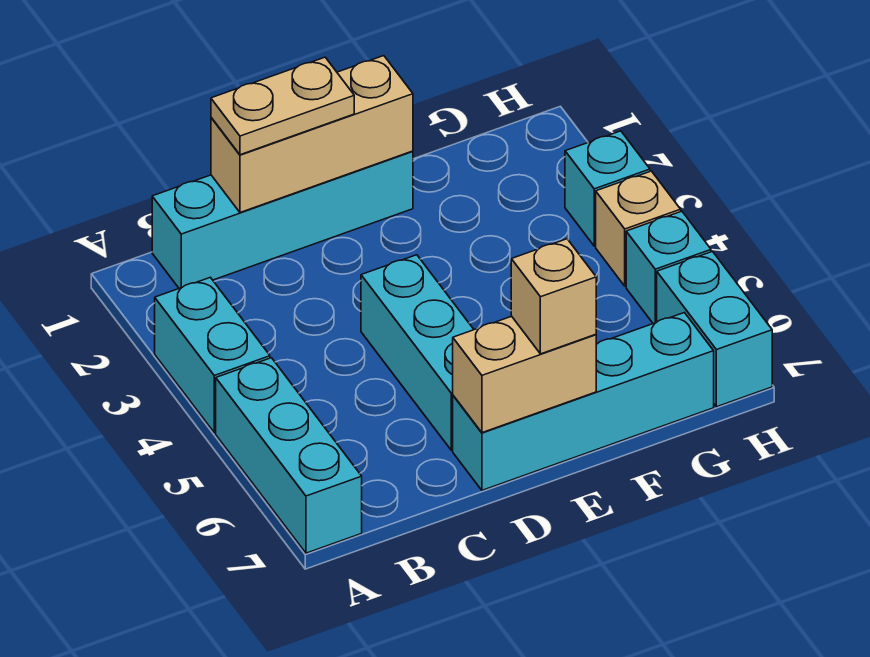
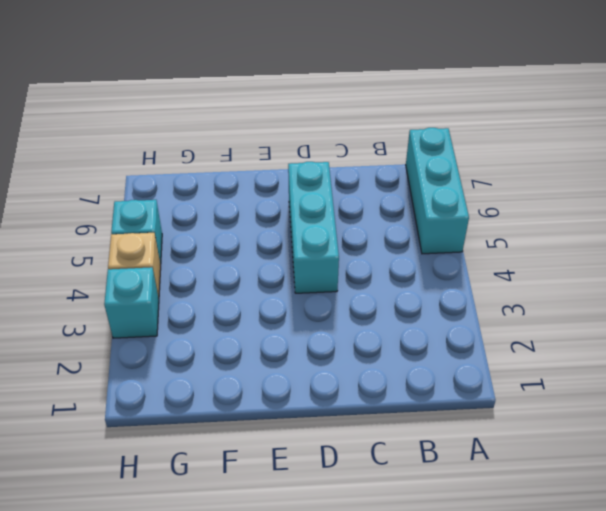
none -> cyan brick A3:A4 level 1
none -> cyan brick B1:E1 level 1
none -> cyan brick D7:G7 level 1

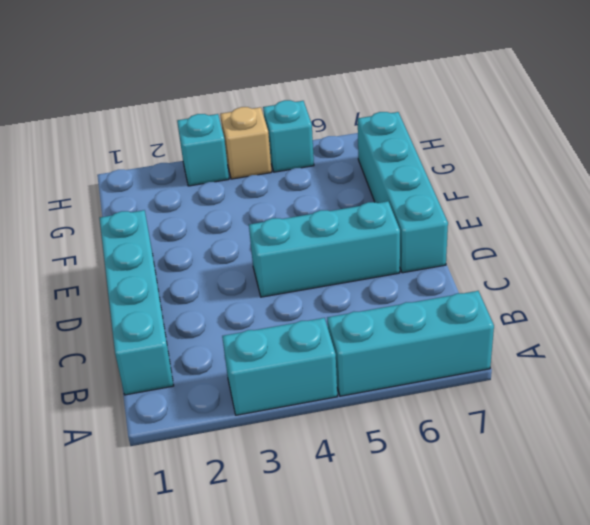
none -> cyan brick H6:H7 level 1
none -> tan brick C1:E1 level 2
none -> tan brick D7:E7 level 2

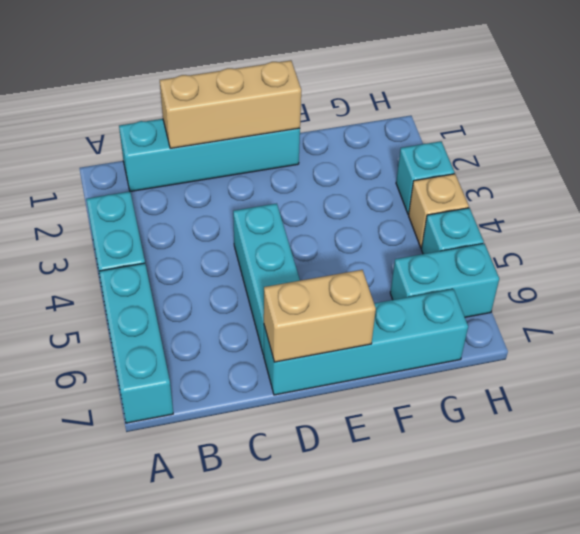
cyan brick G6:H6 level 1 -> cyan brick H6:H7 level 1
none -> tan plate C1:D1 level 3
none -> tan brick E7 level 3

